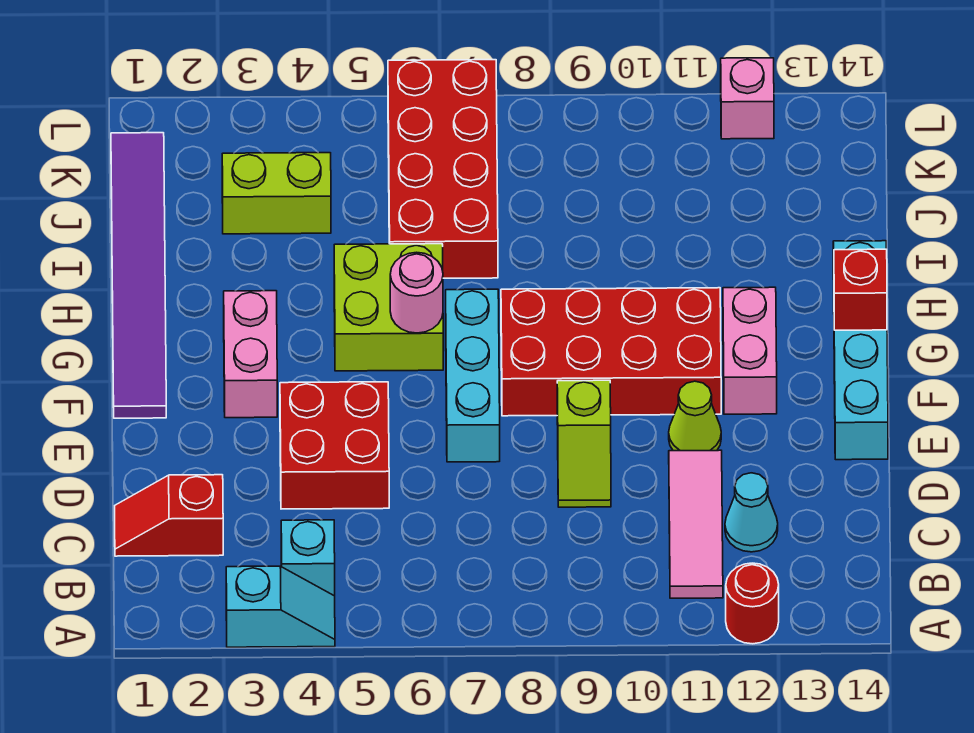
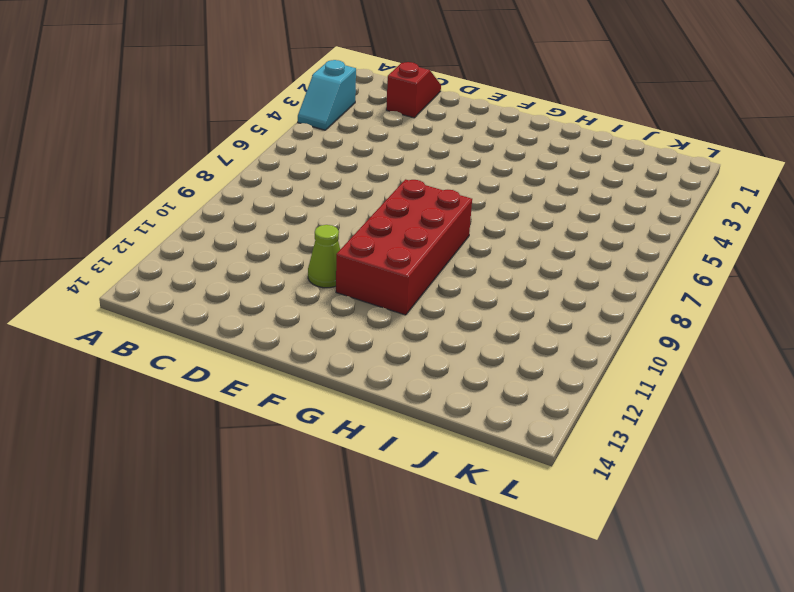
none -> red round brick A12 level 1
none -> cyan brick B4 level 1
none -> pink tile B11:D11 level 1

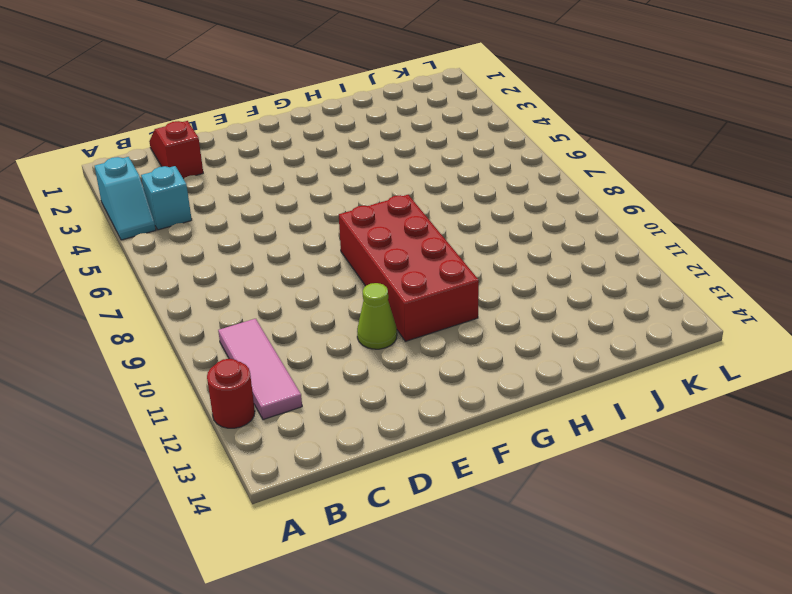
pink tile B10:B12 level 1 -> pink tile B11:D11 level 1
none -> cyan cone C12 level 1
none -> red brick D4:E5 level 1
none -> lime slope D9:E9 level 1 top E

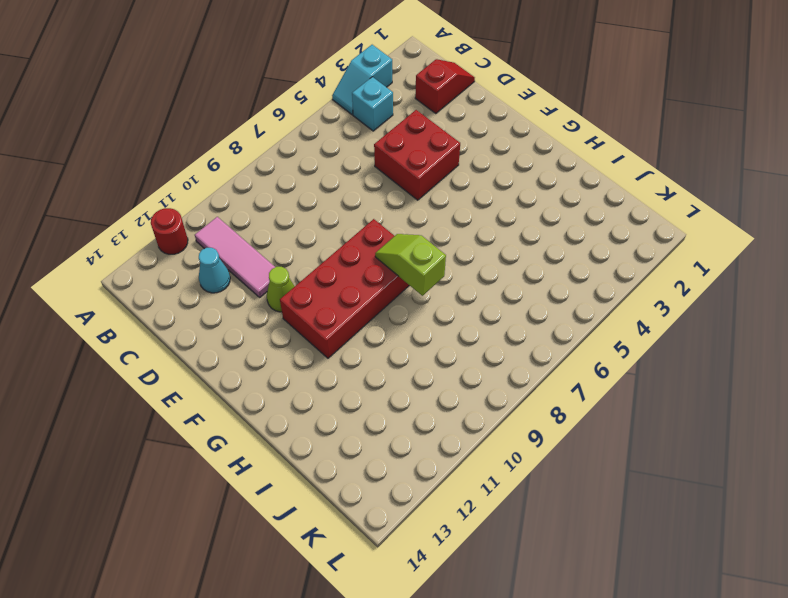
lime slope G8:H8 level 2 top H -> lime slope D9:E9 level 1 top E
none -> cyan brick E7:G7 level 1
none -> cyan brick E14:H14 level 1
none -> purple tile F1:K1 level 1

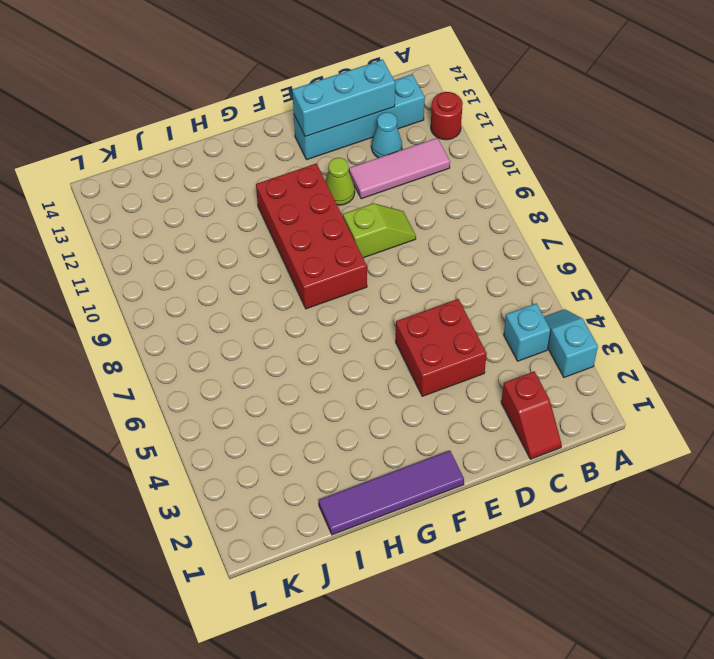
cyan brick B13:E13 level 1 -> cyan brick E14:H14 level 1
cyan brick C13:E13 level 2 -> cyan brick E7:G7 level 1
purple tile F1:I1 level 1 -> purple tile F1:K1 level 1
none -> pink brick F3:G3 level 1
none -> pink brick F12:G12 level 1
none -> lime brick G5:H6 level 1

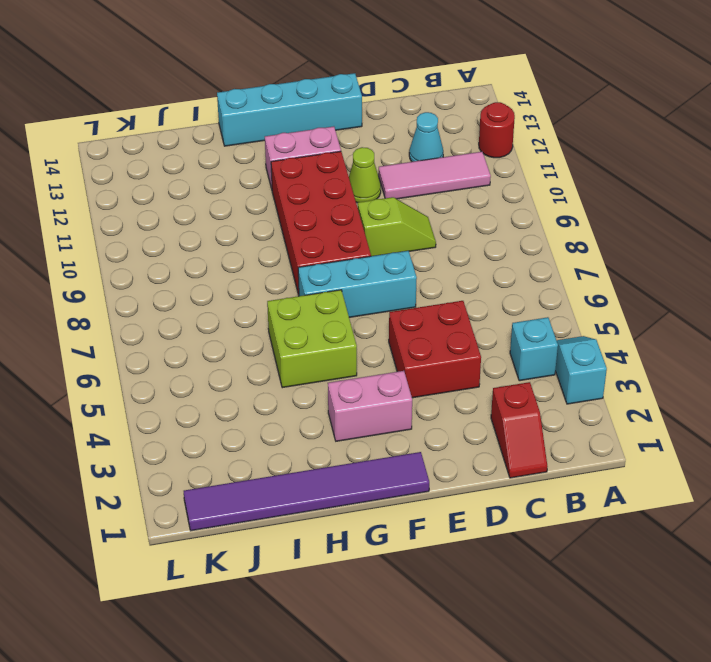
none -> red brick I6:L7 level 1
none -> lime brick J3:J4 level 1
none -> pink brick L12 level 1

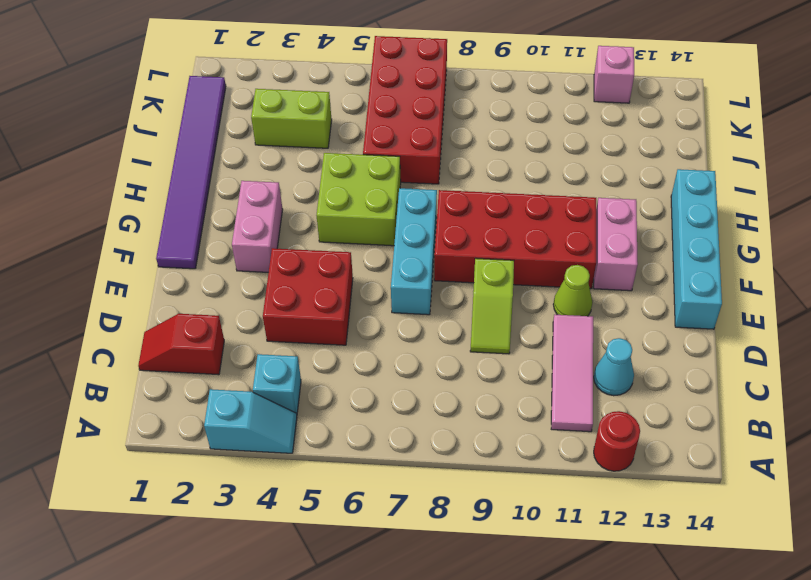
none -> pink round brick G6 level 2
none -> red brick G14 level 2

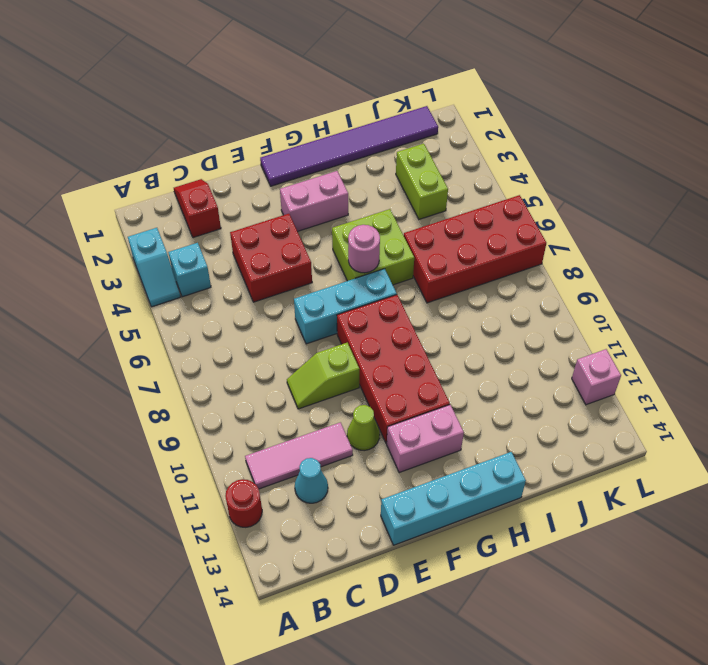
none -> red brick G14 level 2

